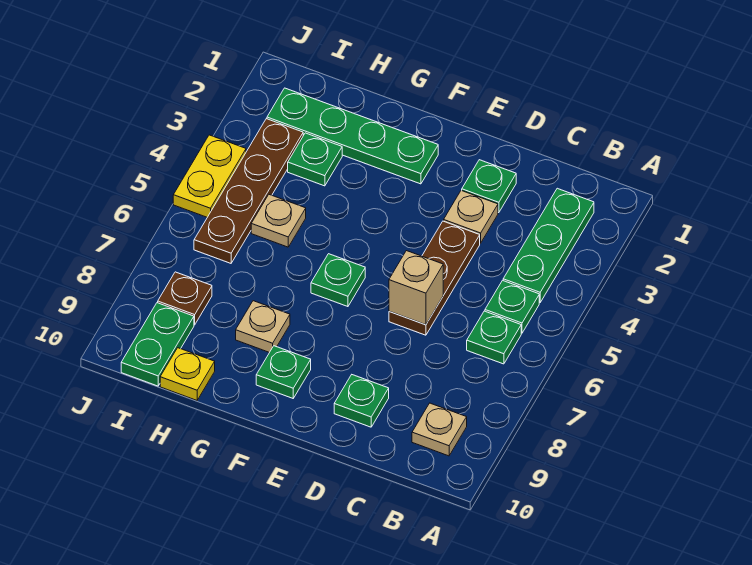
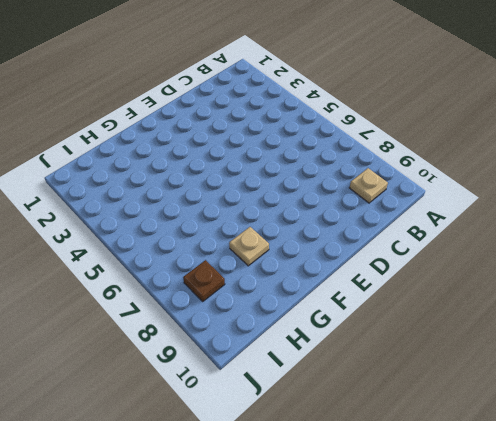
none -> green plate B2:B4 level 1
none -> green plate B5 level 1
none -> green plate B6 level 1

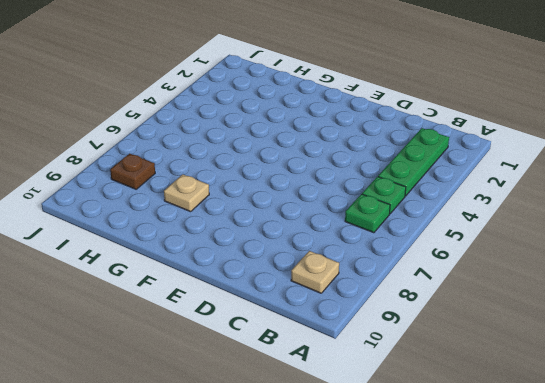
none -> green plate D2 level 1
none -> tan plate D3 level 1
none -> brown plate D4:D6 level 1

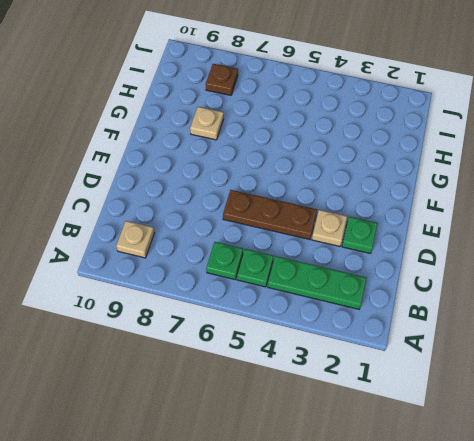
none -> green plate D9 level 1
none -> green plate F2:I2 level 1
none -> green plate F6 level 1

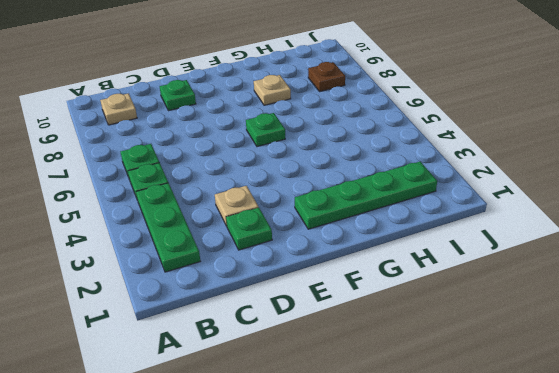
none -> brown plate D4:D6 level 1
none -> green plate F9 level 1
none -> green plate H3 level 1

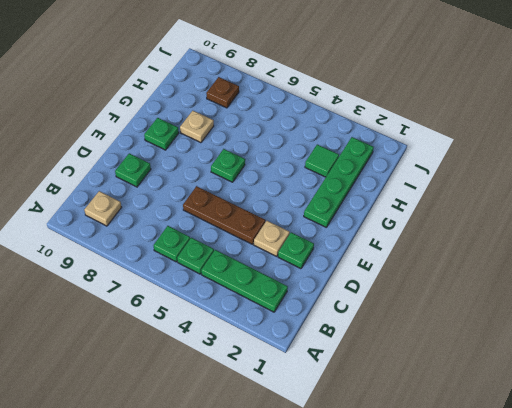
green tile H3 level 1 -> green plate H3 level 1
none -> tan plate H5 level 1
none -> yellow plate H10 level 1
none -> brown plate I3:I6 level 1

